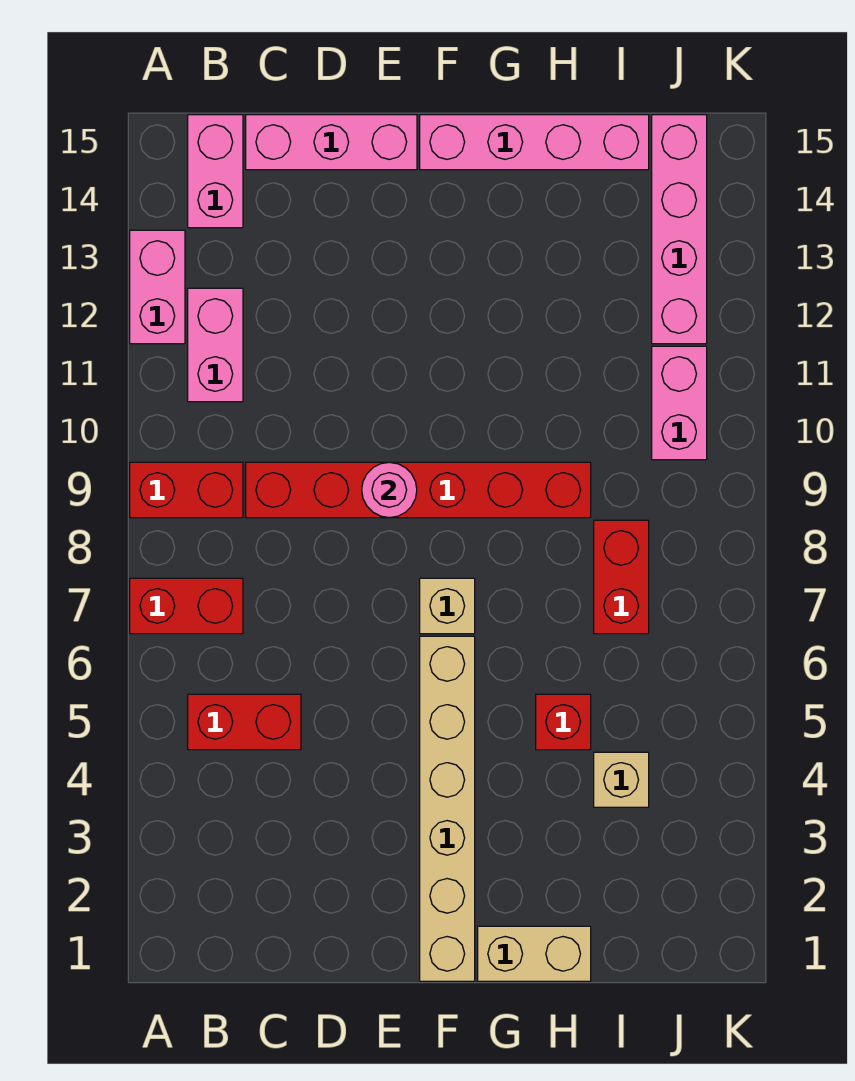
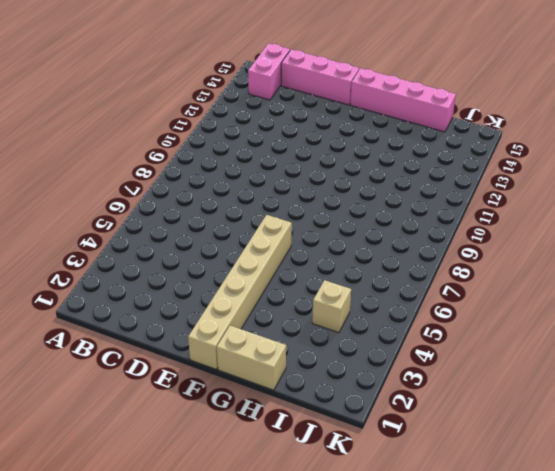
none -> red brick A7:B7 level 1
none -> red brick A9:B9 level 1
none -> pink brick A12:A13 level 1

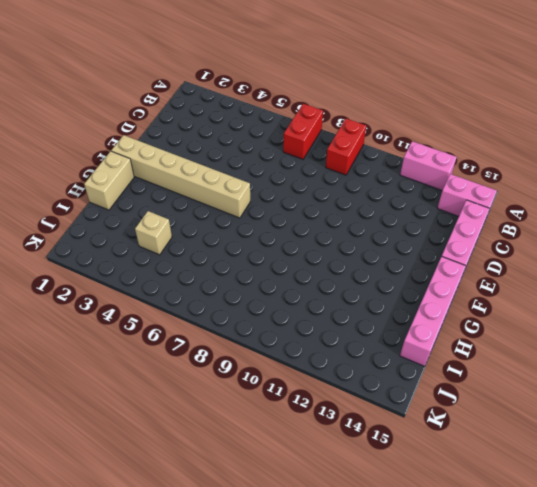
none -> red brick B5:C5 level 1
none -> pink brick B11:B12 level 1
none -> red brick C9:H9 level 1

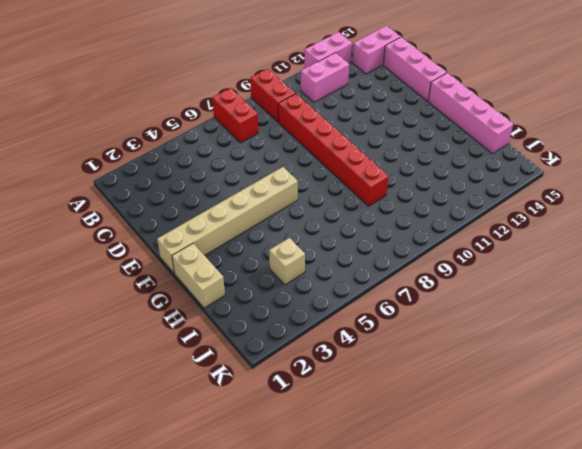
none -> red brick B5:C5 level 1
none -> tan brick F7 level 1
none -> red brick H5 level 1

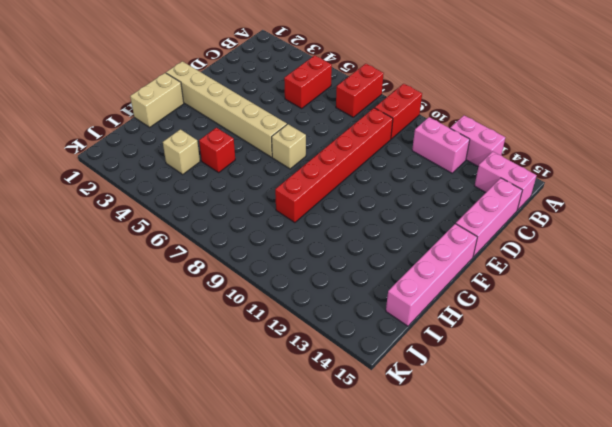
none -> red brick I7:I8 level 1
none -> pink brick J10:J11 level 1
none -> pink brick J12:J15 level 1

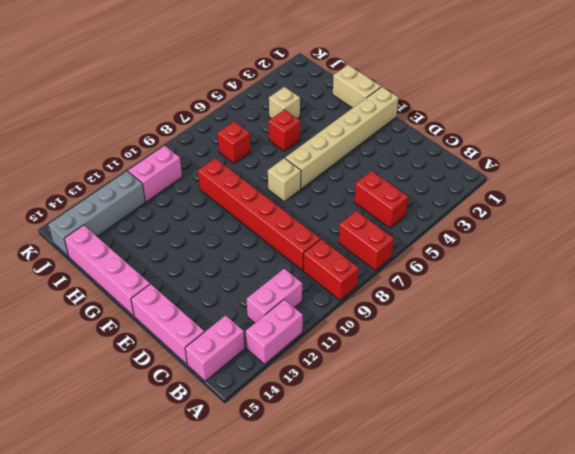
red brick I7 level 1 -> red brick I7:I8 level 1
grey brick J12:J15 level 1 -> pink brick J12:J15 level 1
none -> pink round brick E9 level 2

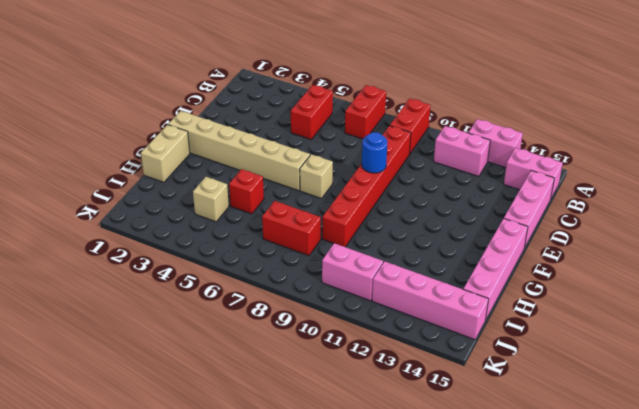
blue round brick E9 level 2 -> pink round brick E9 level 2

